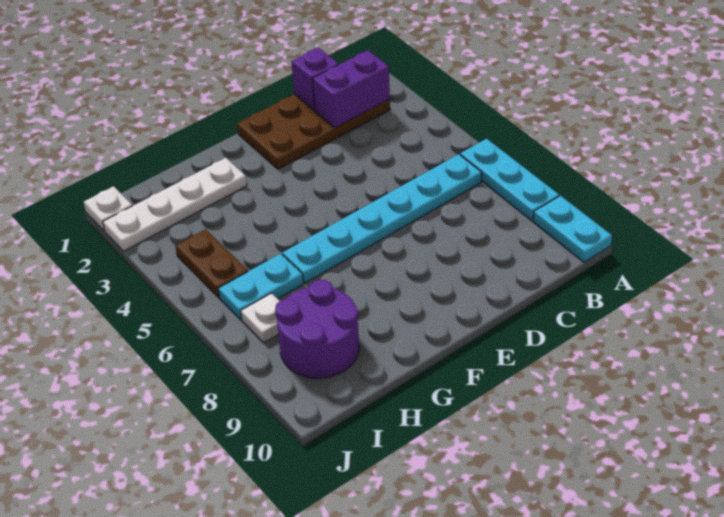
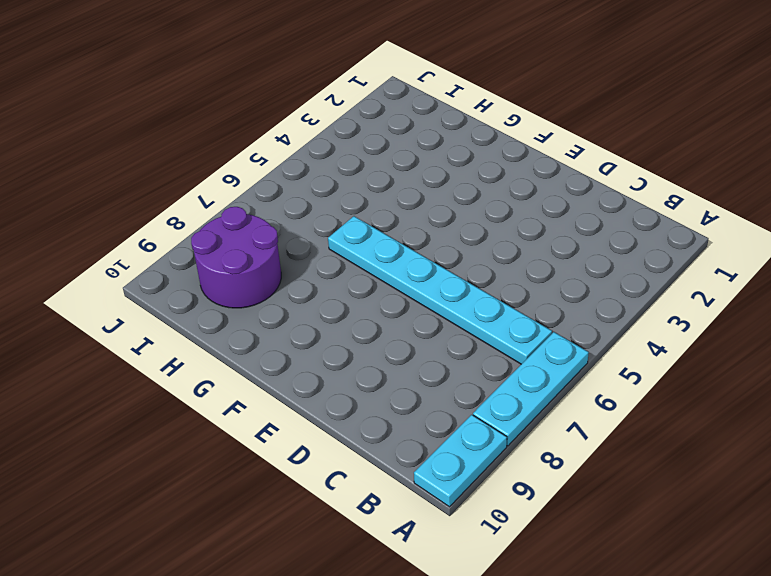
none -> brown plate B1:E2 level 1
none -> white plate G2:J2 level 1
none -> cyan plate H6:I6 level 1

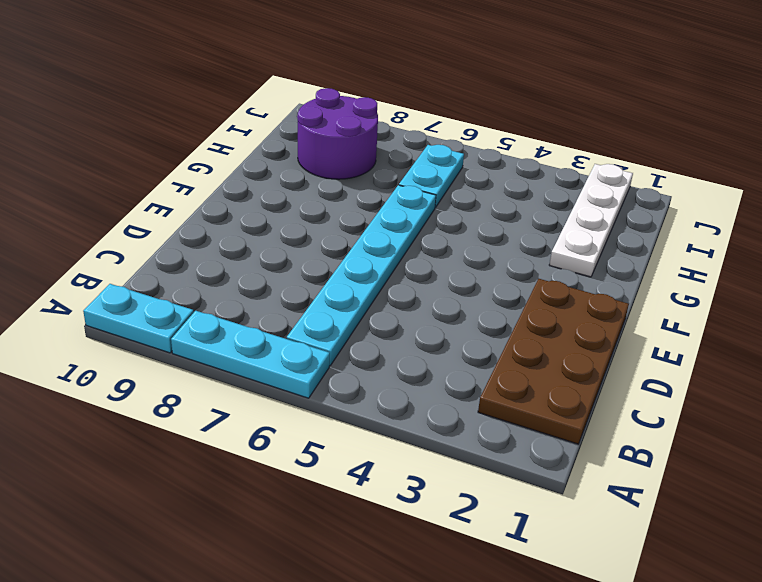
none -> brown plate I4:I5 level 1
none -> white plate I7 level 1
none -> white plate J1 level 1

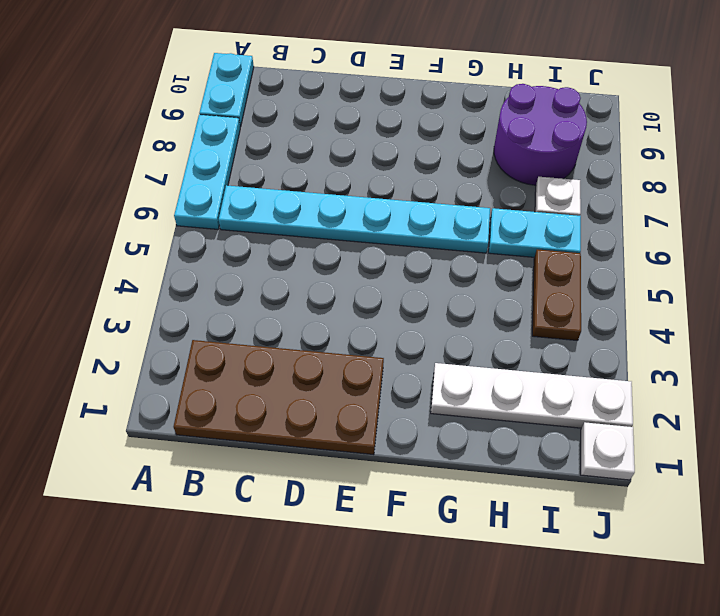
none -> purple brick B2:C2 level 2
none -> purple brick C1 level 2

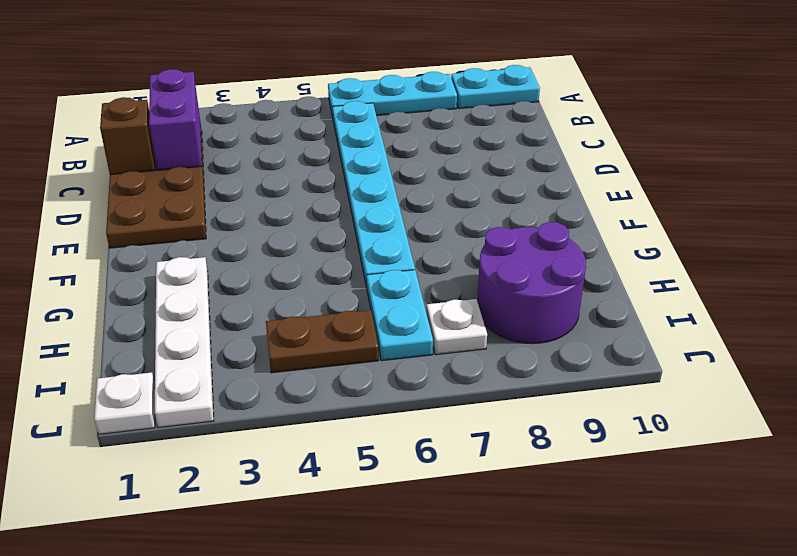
brown brick C1 level 2 -> purple brick C1 level 2

